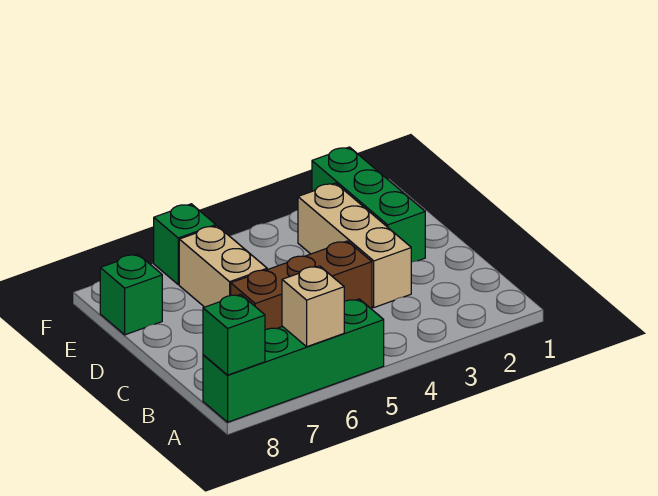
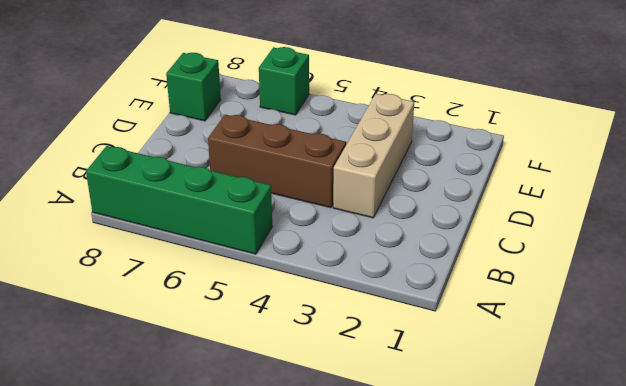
none -> green brick D2:F2 level 1
none -> tan brick D6:E6 level 1

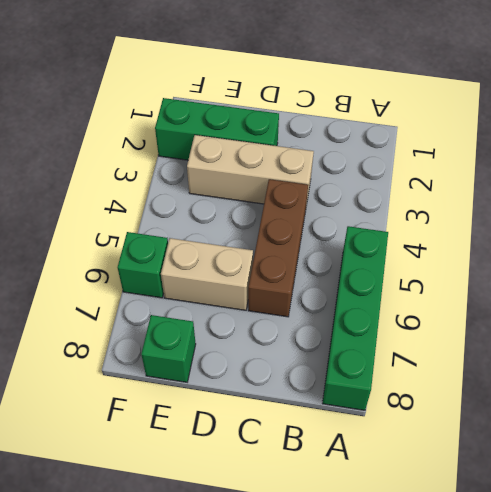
none -> tan brick A6 level 2
none -> green brick A8 level 2

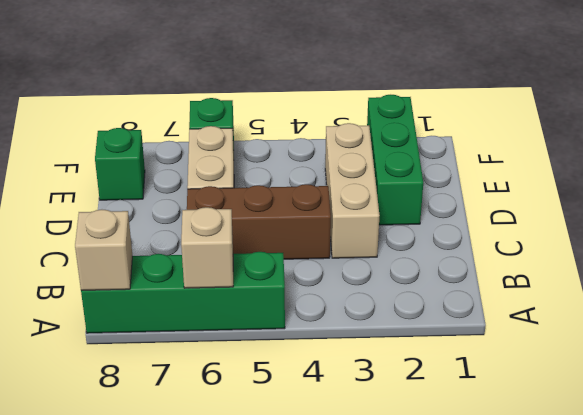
tan brick A8 level 2 -> green brick A8 level 2

